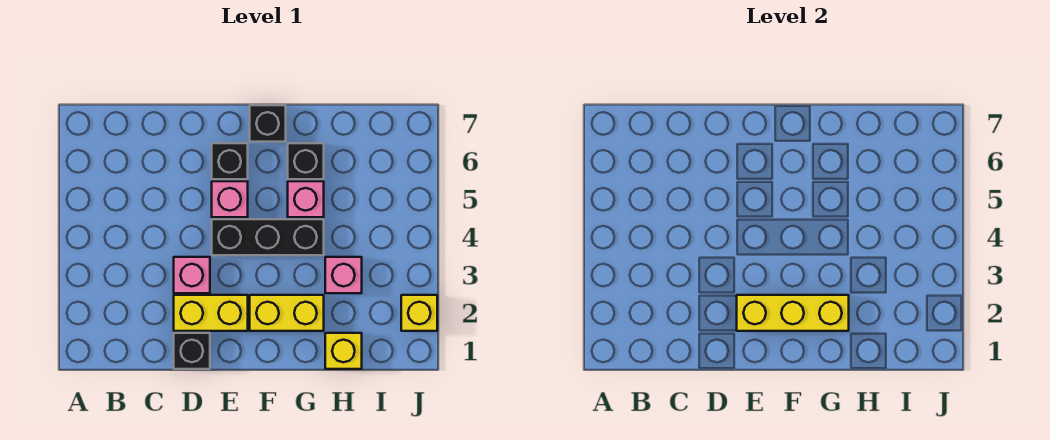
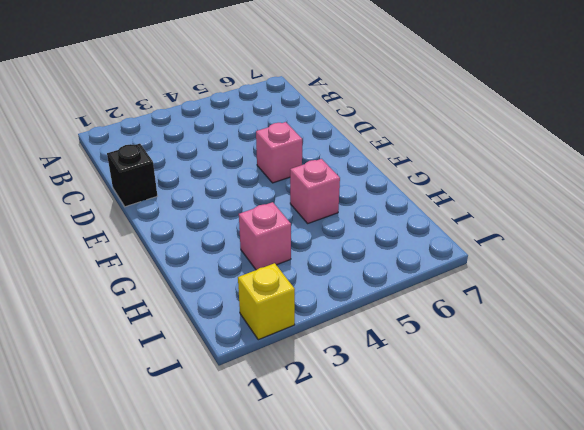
none -> yellow brick D2:E2 level 1
none -> pink brick D3 level 1
none -> black brick E4:G4 level 1

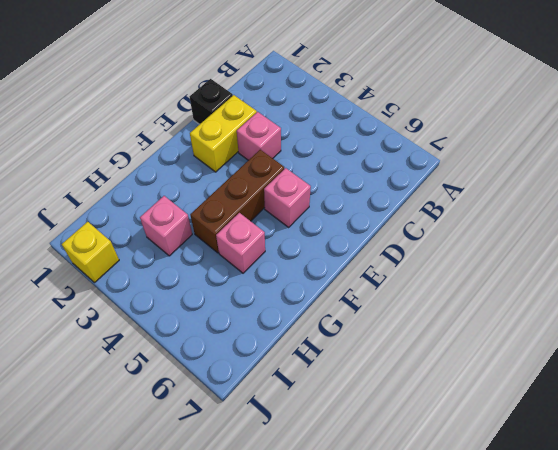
brown brick E4:G4 level 1 -> black brick E4:G4 level 1
none -> black brick E6 level 1
none -> yellow brick F2:G2 level 1
none -> black brick F7 level 1

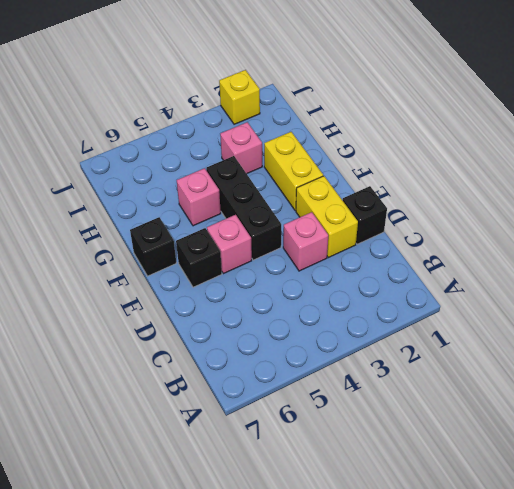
none -> black brick G6 level 1
none -> yellow brick H1 level 1
none -> yellow brick E2:G2 level 2

